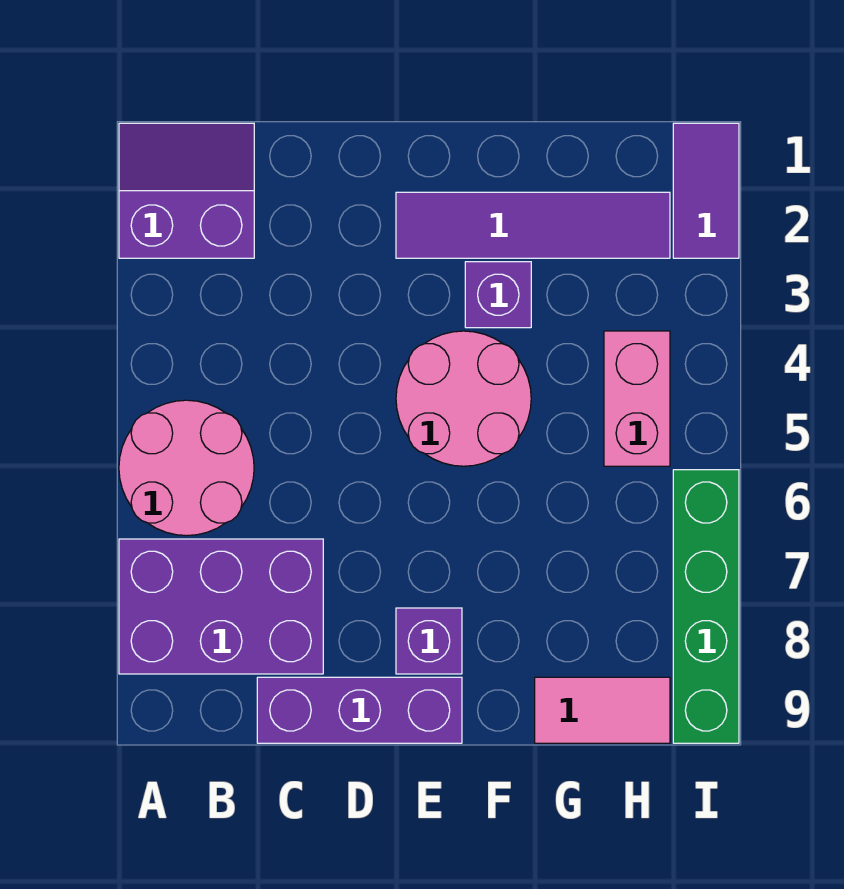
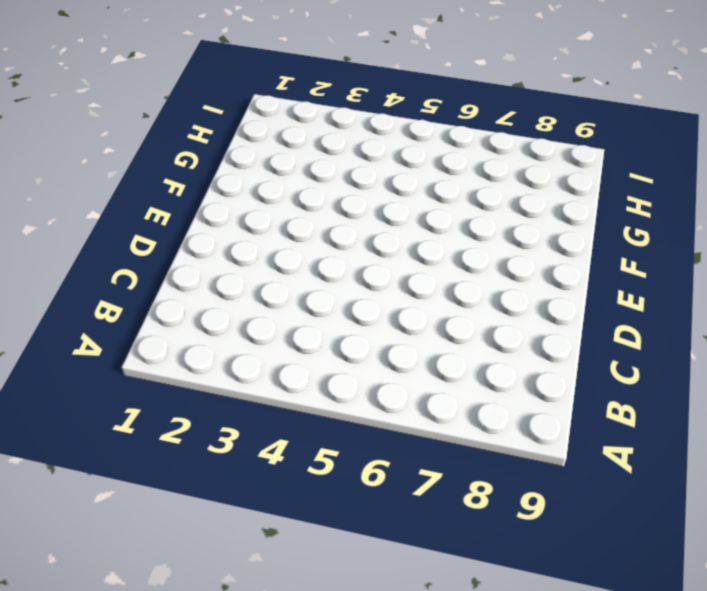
none -> purple slope A1:B2 level 1 top 2
none -> pink round brick A5:B6 level 1
none -> purple brick A7:C8 level 1

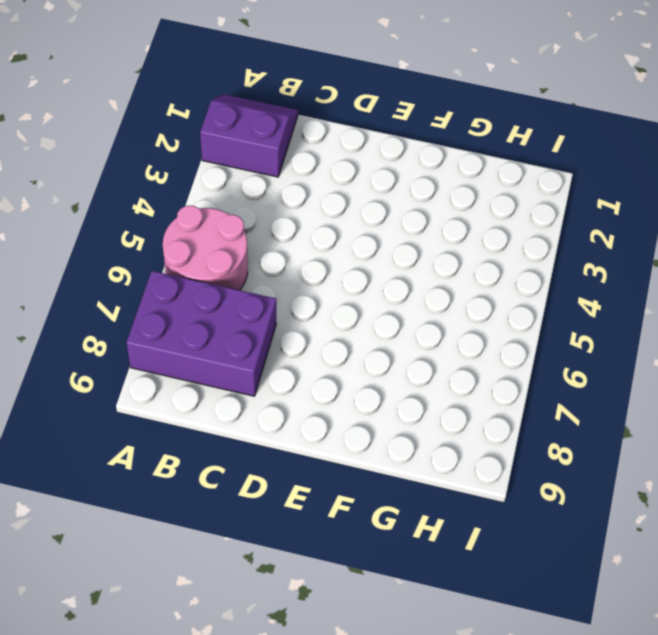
none -> purple brick C9:E9 level 1
none -> purple tile E2:H2 level 1
none -> pink round brick E4:F5 level 1

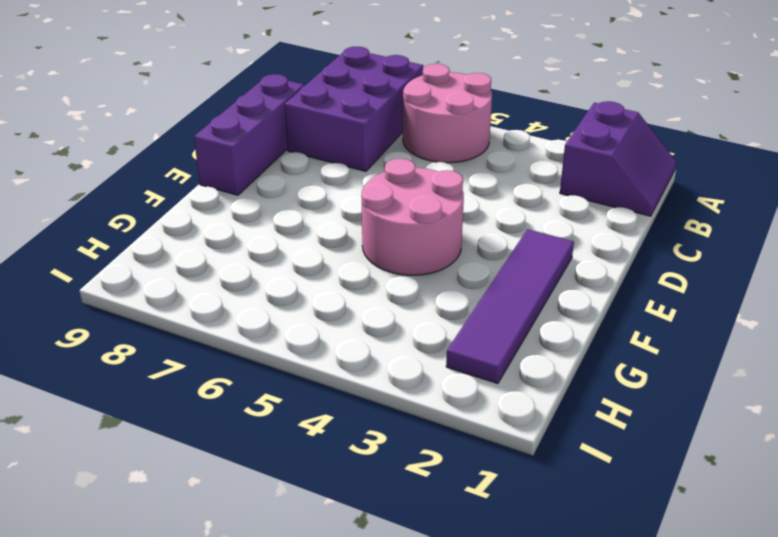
none -> purple brick E8 level 1
none -> purple brick F3 level 1
none -> pink tile G9:H9 level 1

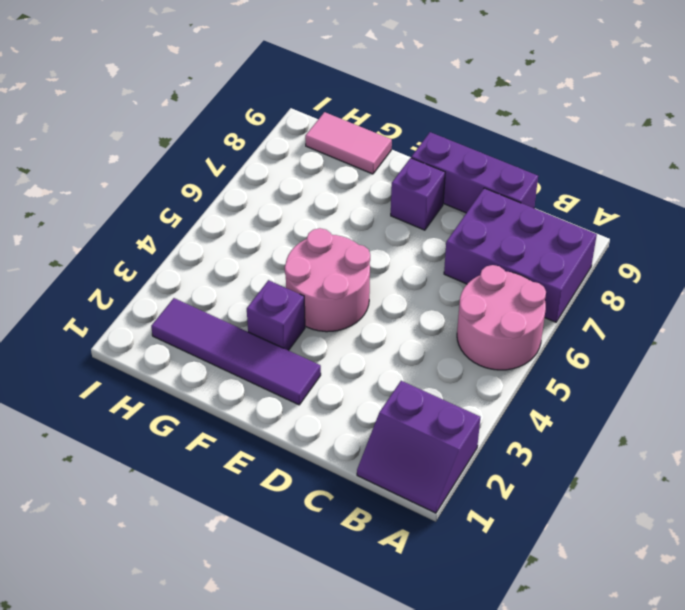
none -> pink brick H4:H5 level 1
none -> purple tile I1:I2 level 1
none -> green brick I6:I9 level 1

